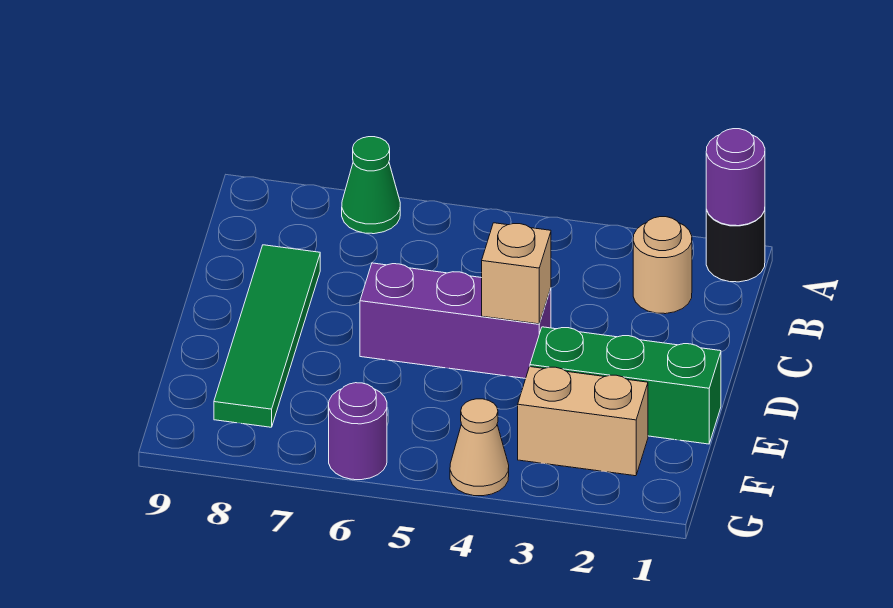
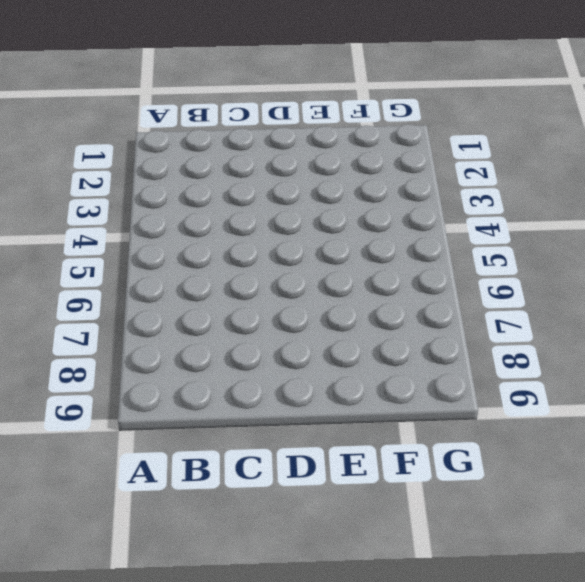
none -> black round brick A1 level 1
none -> green cone A7 level 1

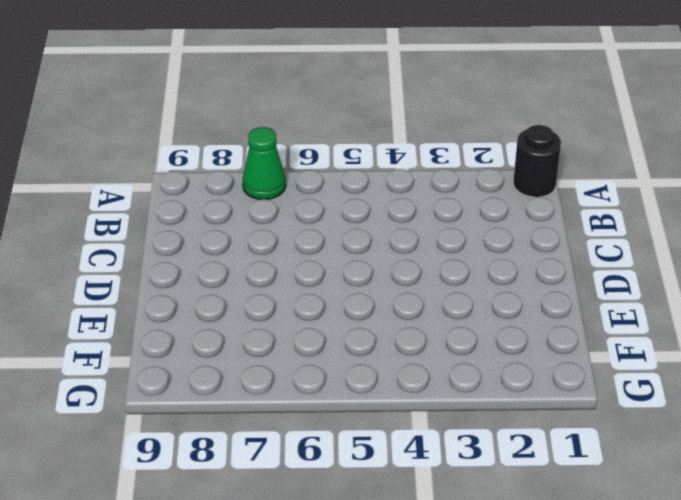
none -> tan round brick B2 level 1
none -> green tile C8:F8 level 1

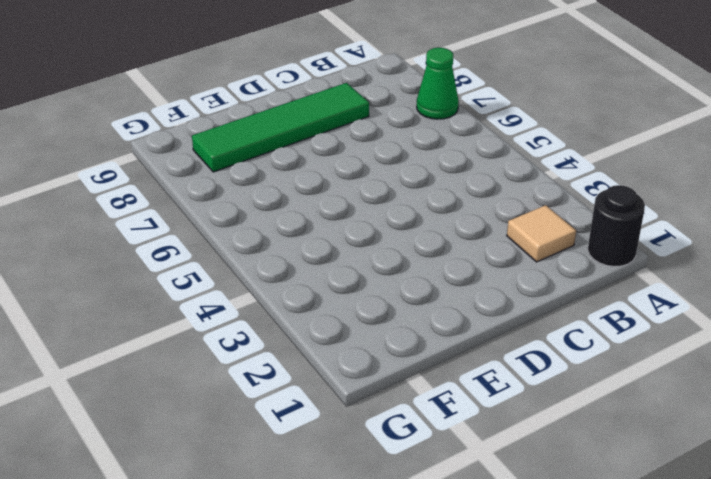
tan tile B2 level 1 -> tan round brick B2 level 1
none -> purple brick D4:D6 level 1
none -> green brick E1:E3 level 1

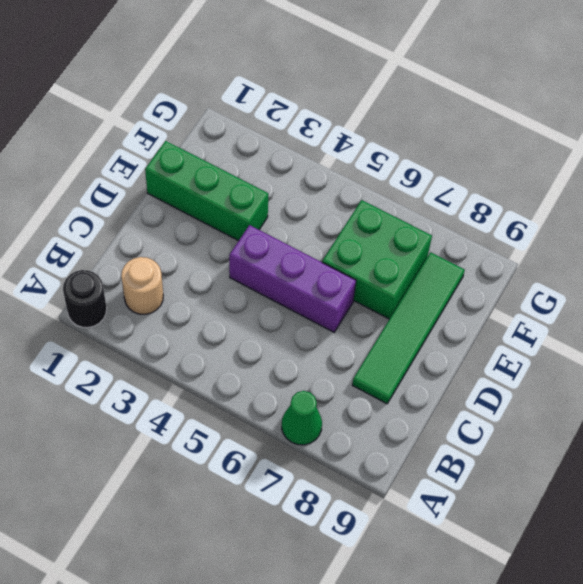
green brick E6:F7 level 1 -> none
none -> tan brick F2:F3 level 1
none -> tan cone G4 level 1

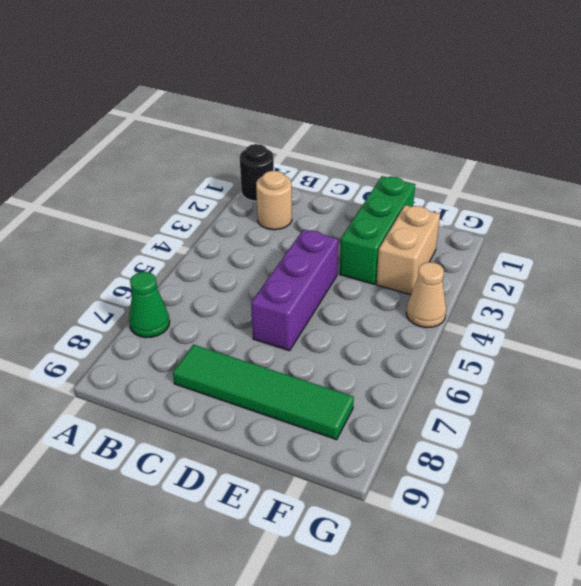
none -> purple round brick G6 level 1
none -> purple round brick A1 level 2

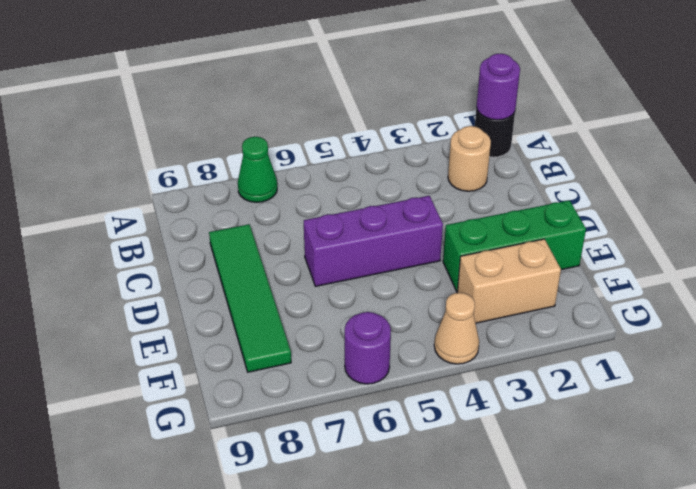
none -> tan brick D4 level 2

